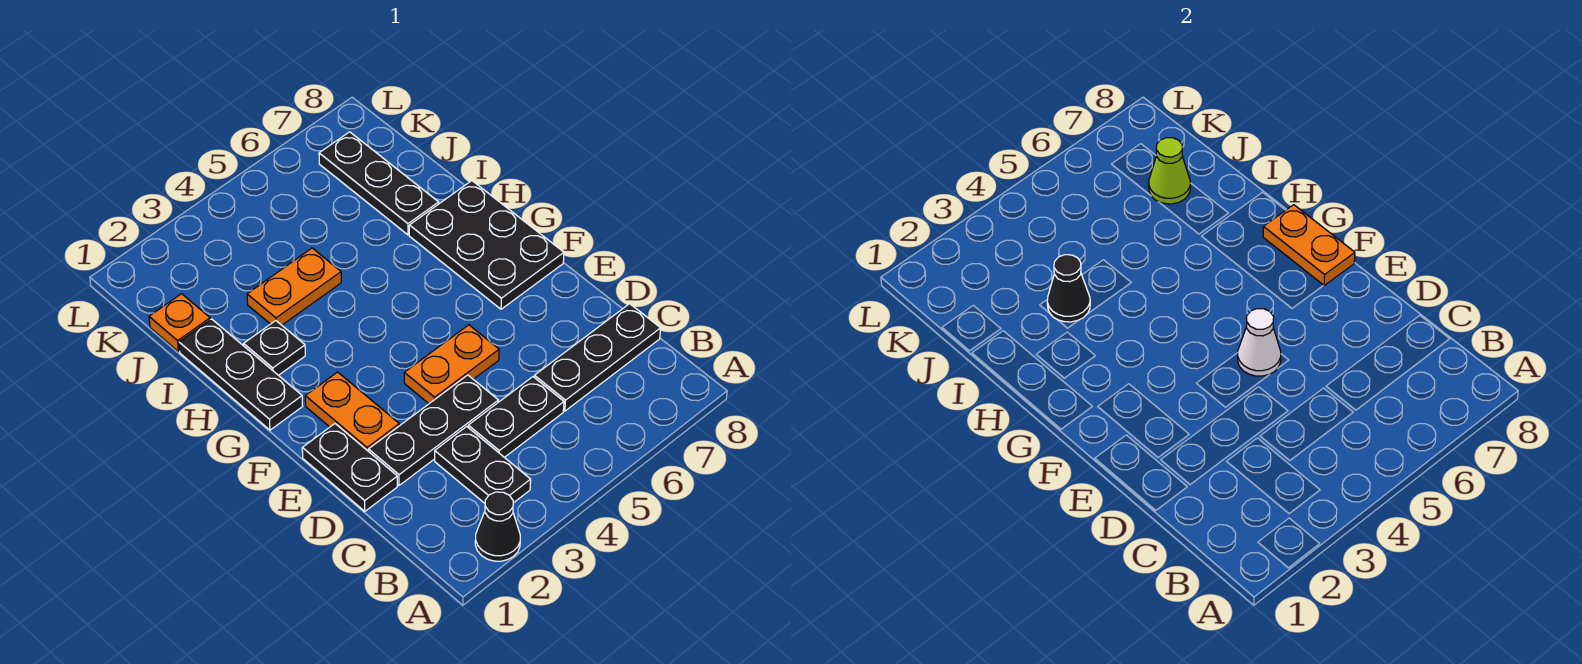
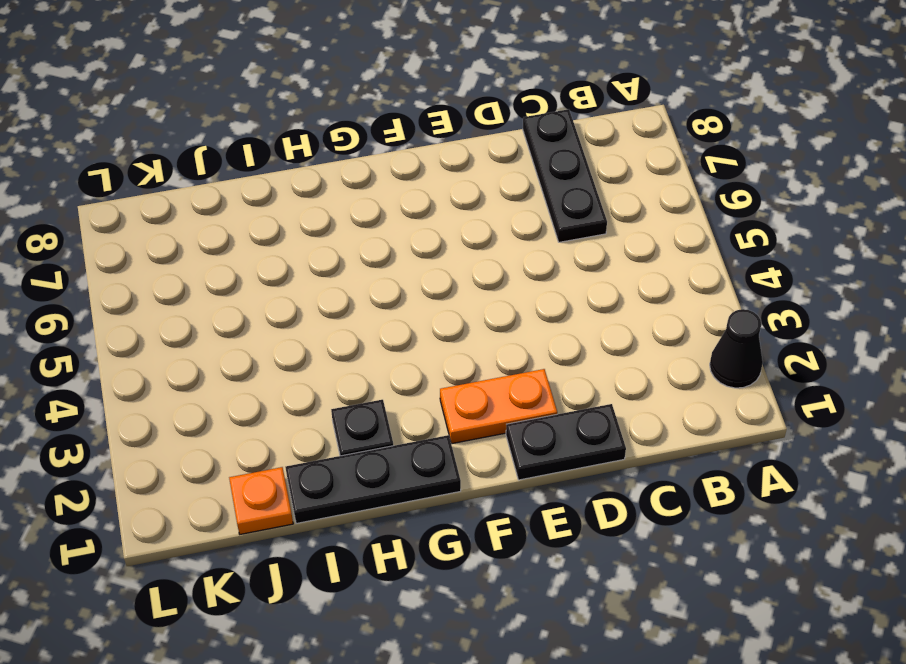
none -> black plate B3:C3 level 1
none -> black plate C4:C5 level 1
none -> black plate D2:D4 level 1

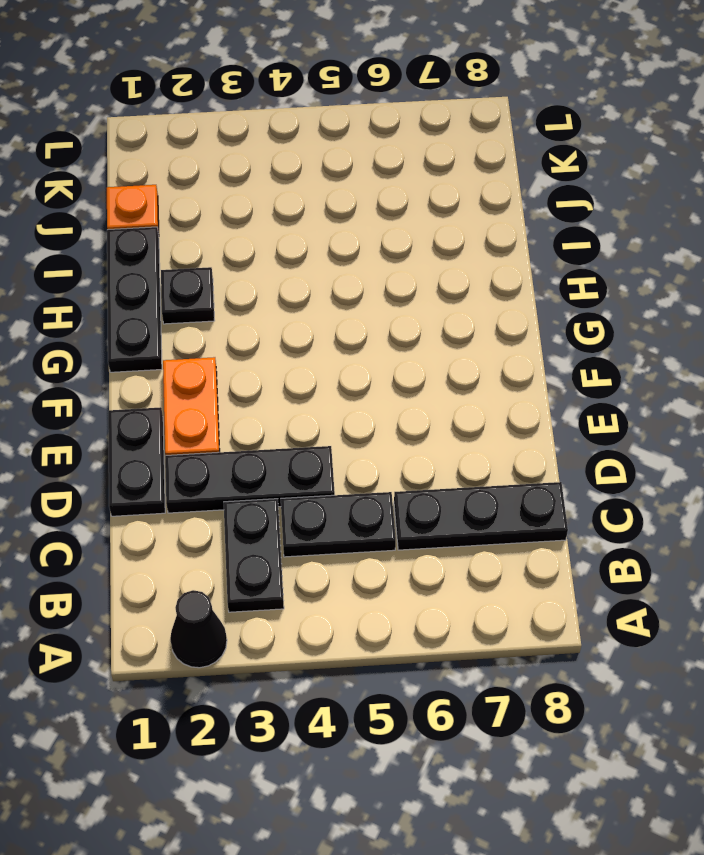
none -> orange plate E4:E5 level 1
none -> black plate F7:H8 level 1
none -> orange plate I3:I4 level 1

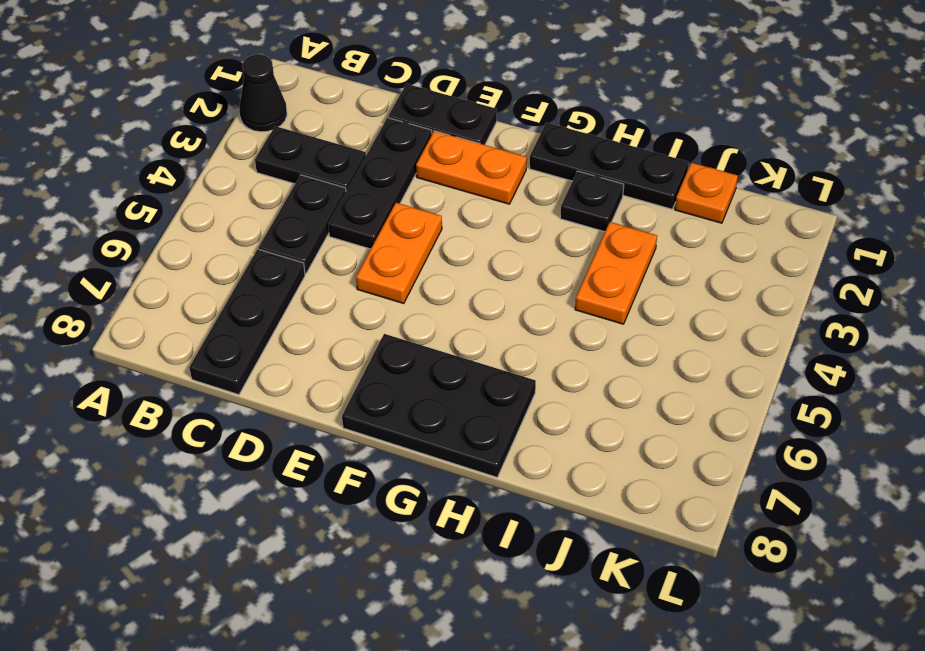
none -> black plate I7:K7 level 1
none -> white cone E5 level 2
none -> orange plate F8:G8 level 2

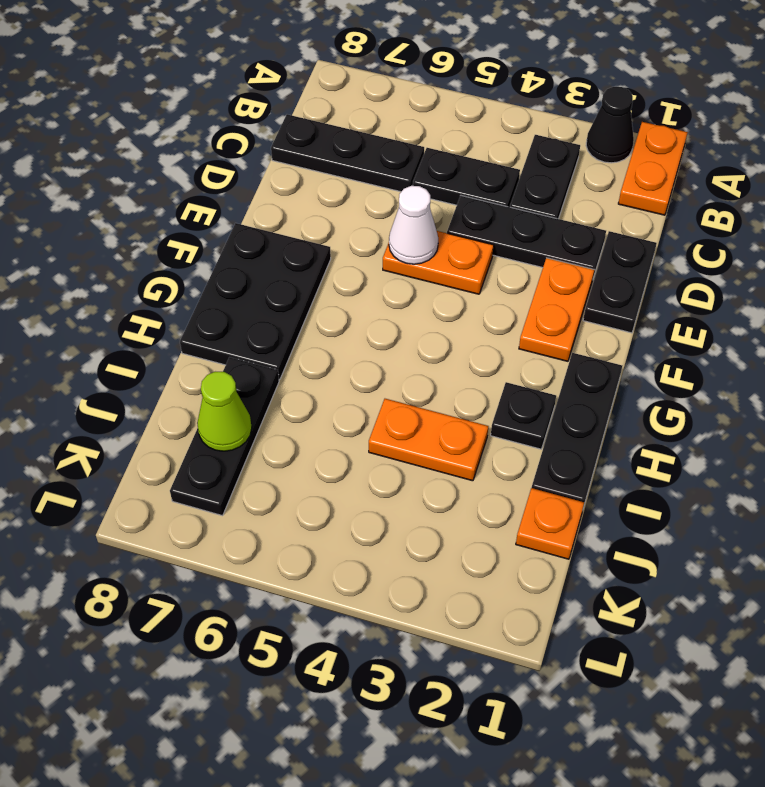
orange plate A1:B1 level 1 -> orange plate F8:G8 level 2
none -> black cone I3 level 2

